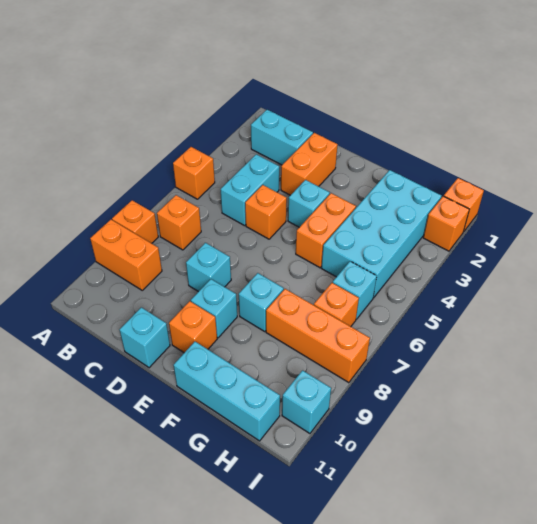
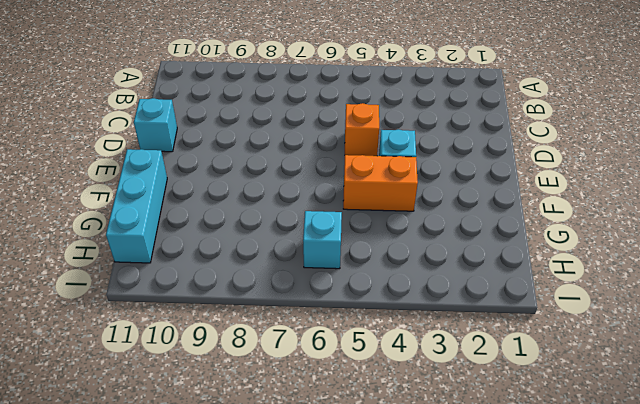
none -> orange brick A5 level 1
none -> orange brick A8 level 1
none -> orange brick A9:B9 level 1

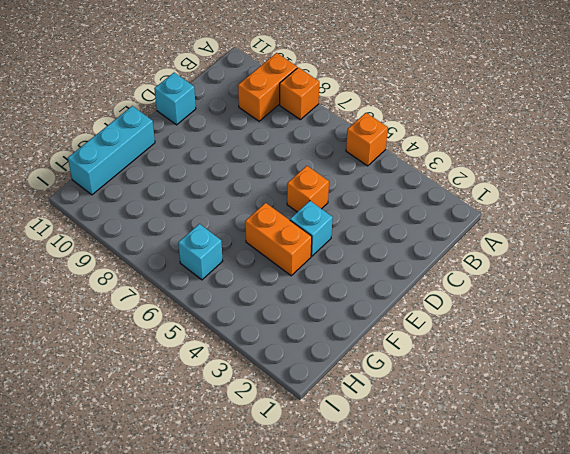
none -> cyan brick B2:C2 level 1
none -> orange brick B7 level 1
none -> cyan brick C4:C5 level 1

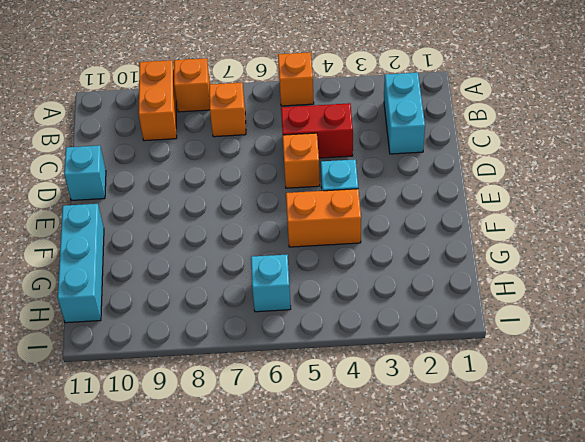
red brick C4:C5 level 1 -> cyan brick C4:C5 level 1
none -> orange brick D2:D3 level 1
none -> cyan brick D8 level 1
none -> cyan brick E9 level 1

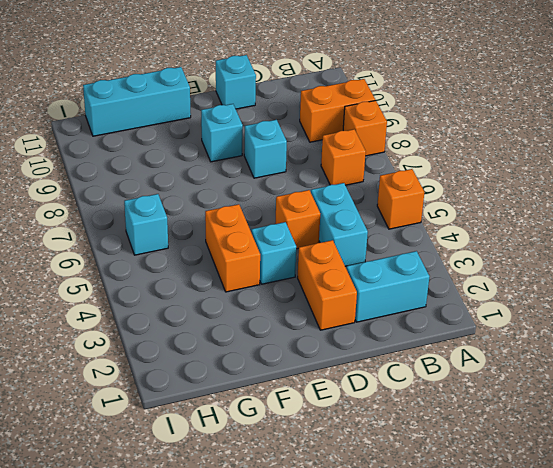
none -> orange brick E10 level 1
none -> cyan brick F8 level 1
none -> cyan brick G2:H5 level 1

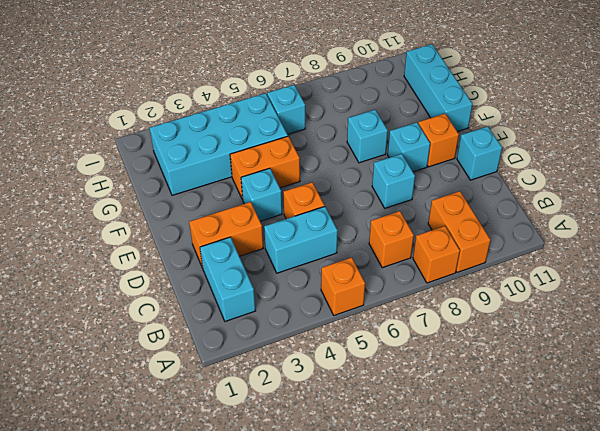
none -> orange brick G8:I8 level 1
none -> orange brick H7 level 1
none -> orange brick I1 level 1

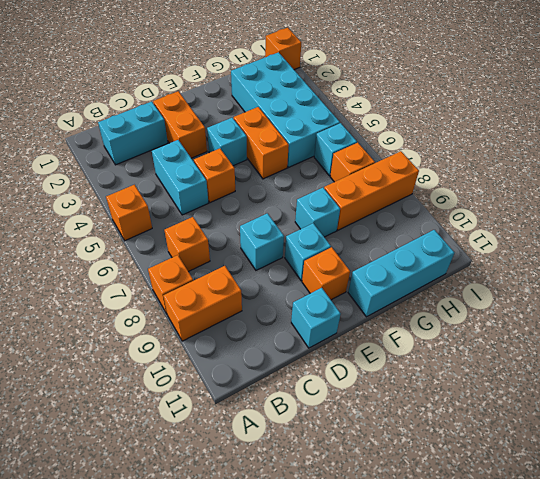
none -> orange brick I2 level 1
none -> cyan brick I10 level 1

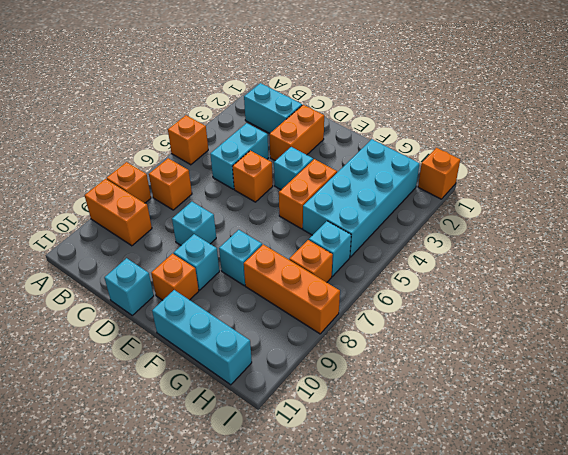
none -> orange brick I2 level 1
none -> cyan brick I10 level 1

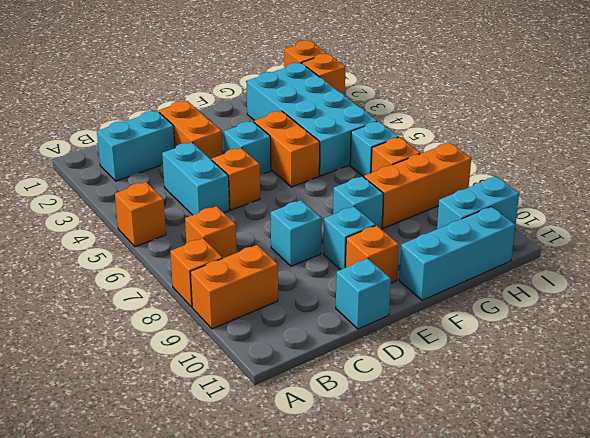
cyan brick H10:I10 level 1 -> cyan brick I10 level 1

